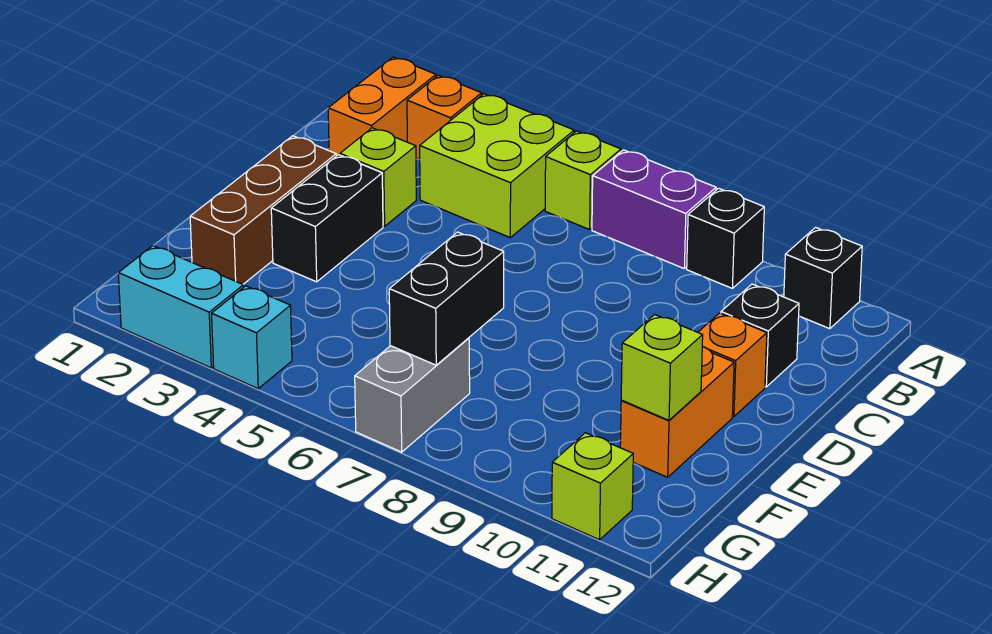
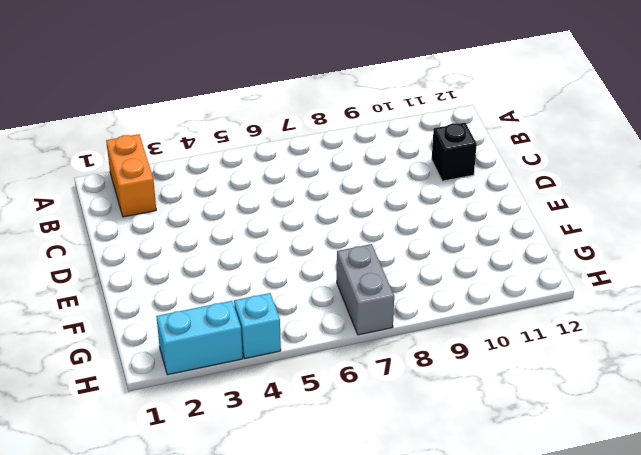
none -> orange brick A3 level 1
none -> lime brick A4:B5 level 1
none -> lime brick A6 level 1

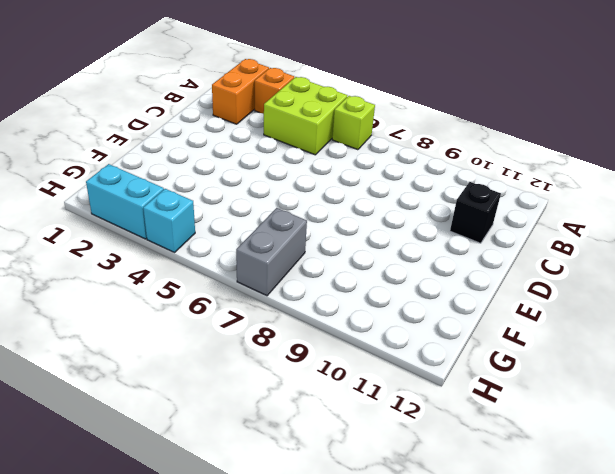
none -> purple brick A7:A8 level 1
none -> black brick A9 level 1
none -> black brick A11 level 1

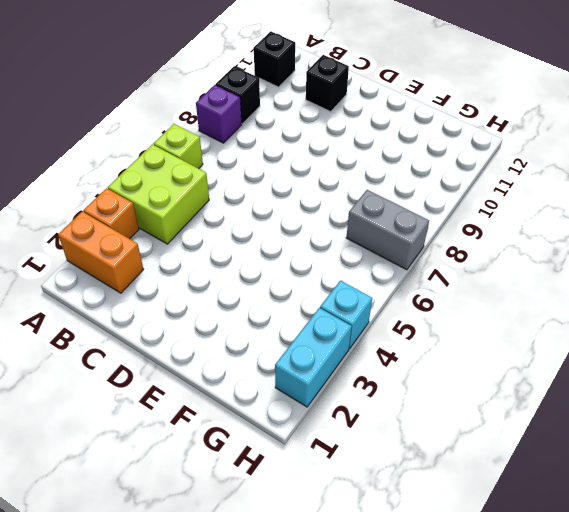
purple brick A8 level 1 -> purple brick A7:A8 level 1
none -> lime brick C3 level 1
none -> brown brick D2:F2 level 1
none -> black brick D3:E3 level 1

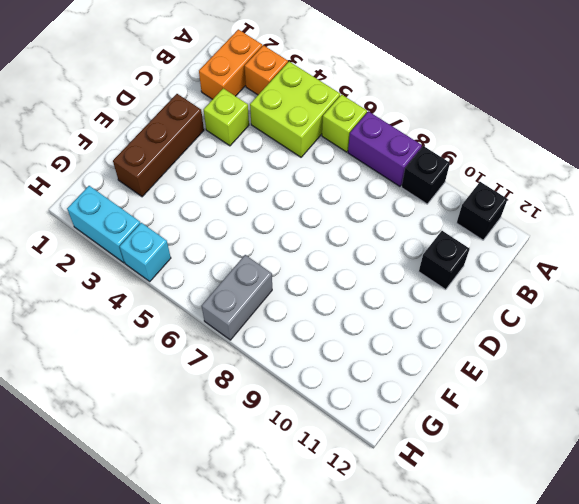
none -> black brick D3:E3 level 1
none -> orange brick D11 level 1
none -> orange brick E11:F11 level 1

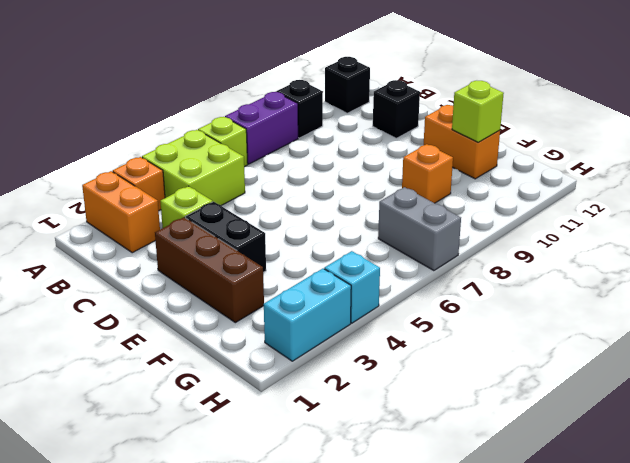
orange brick F9 level 1 -> orange brick D11 level 1
none -> lime brick H11 level 1
none -> black brick F7:G7 level 2

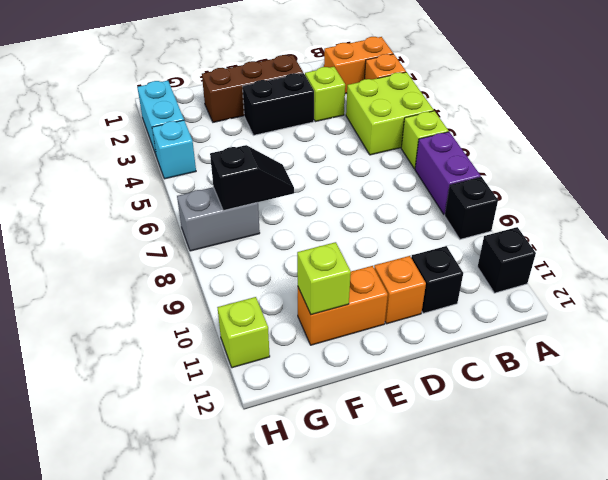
black slope F7:G7 level 2 top G -> black brick F7:G7 level 2

